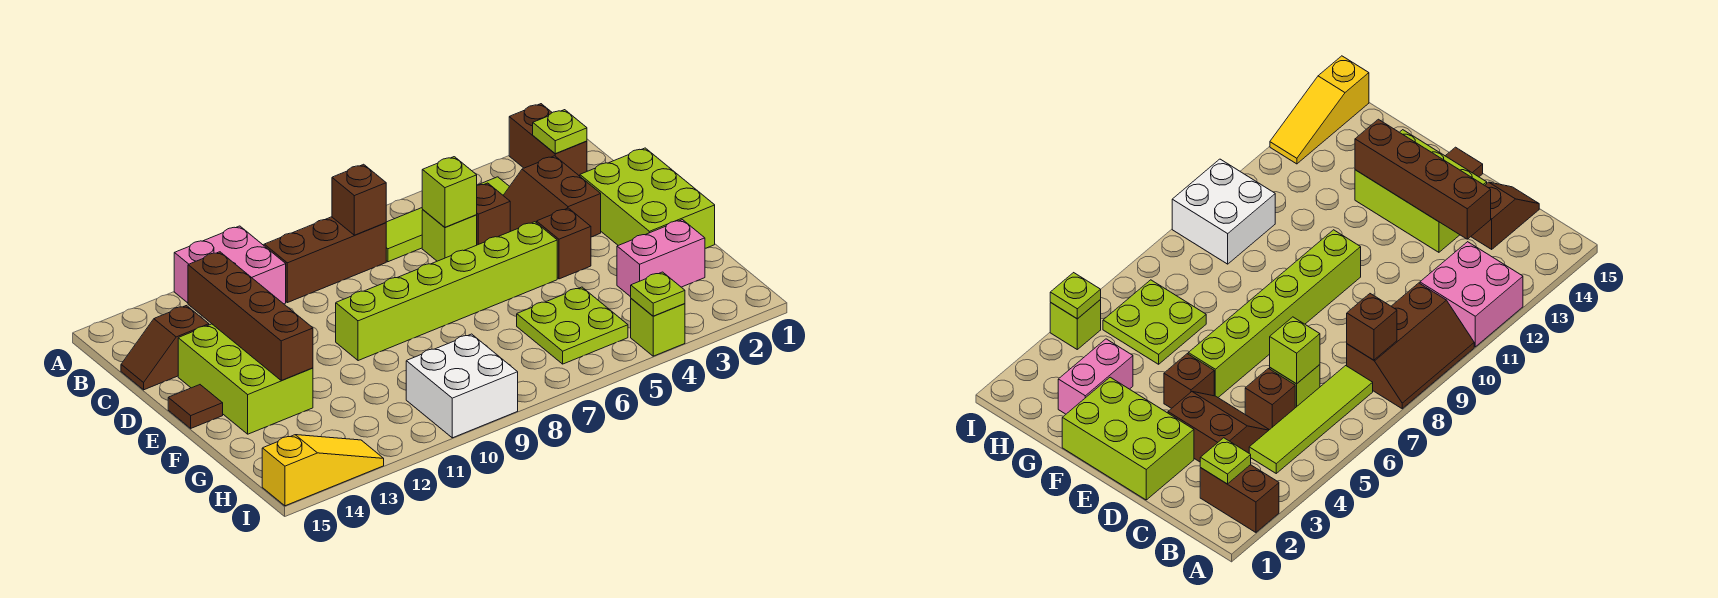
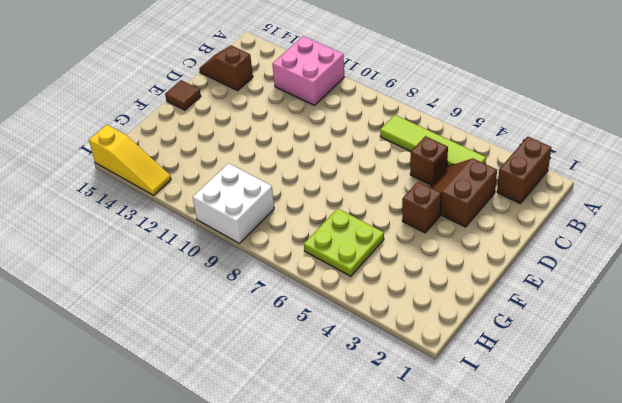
none -> brown slope A8:B10 level 1 top B
none -> lime brick C6 level 1
none -> lime brick D1:F2 level 1

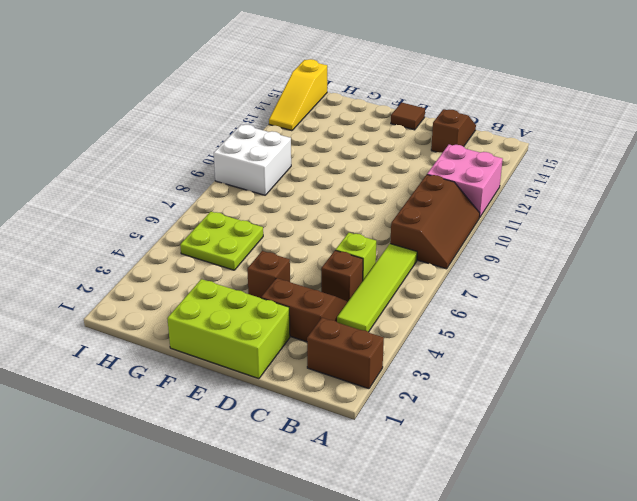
none -> lime brick D13:F14 level 1
none -> lime brick E5:E10 level 1
none -> pink brick G2:G3 level 1

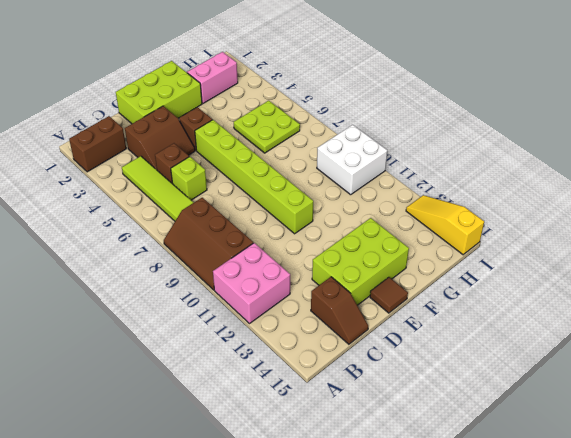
pink brick G2:H2 level 1 -> pink brick G2:G3 level 1
none -> lime brick I4 level 1
none -> lime plate B2 level 2
none -> brown brick B8 level 2

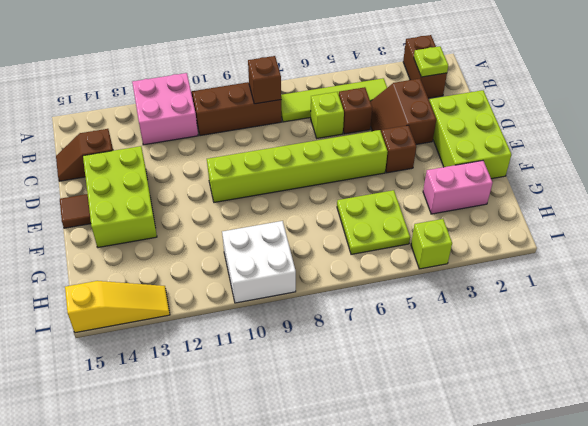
none -> lime brick C6 level 2
none -> brown brick C13:F13 level 2
none -> lime plate I4 level 2

